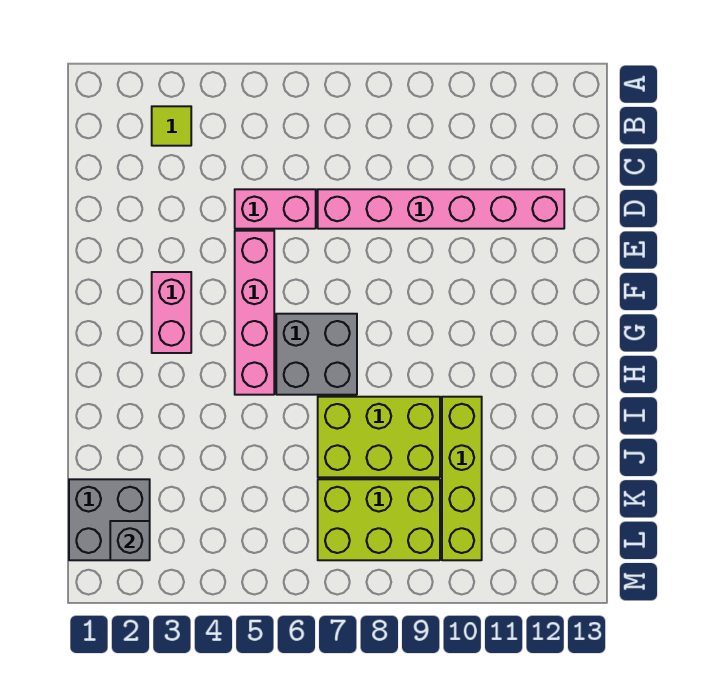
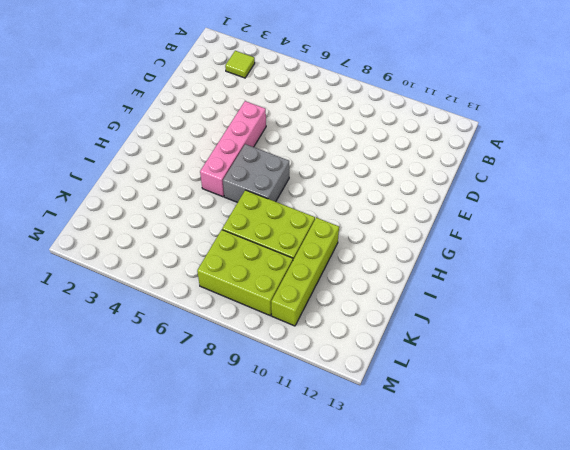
none -> pink brick D5:D6 level 1
none -> pink brick D7:D12 level 1

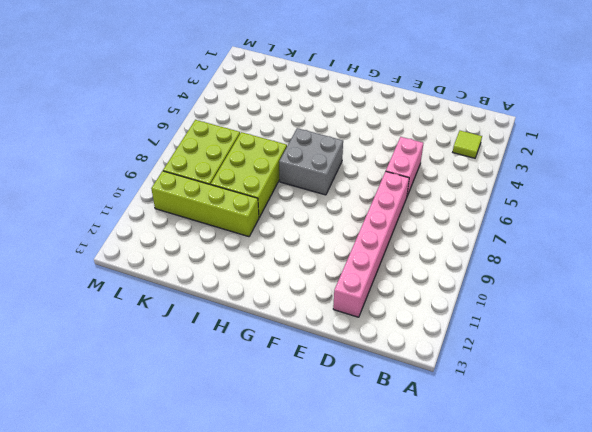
none -> pink brick E5:H5 level 1
none -> pink brick F3:G3 level 1

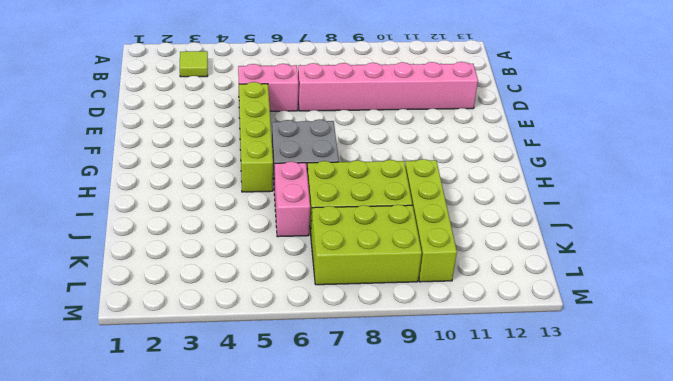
lime brick E5:H5 level 1 -> pink brick E5:H5 level 1
pink brick I6:J6 level 1 -> pink brick F3:G3 level 1
none -> grey brick K1:L2 level 1
none -> grey brick L2 level 2

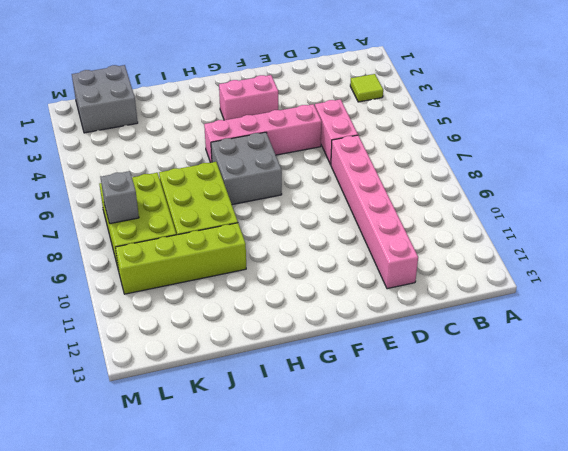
grey brick L8 level 2 -> grey brick L2 level 2

